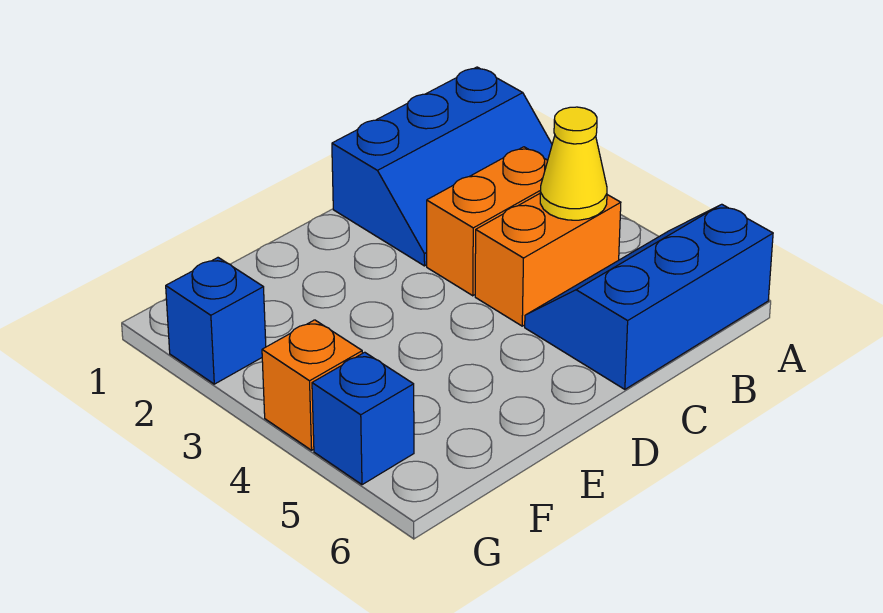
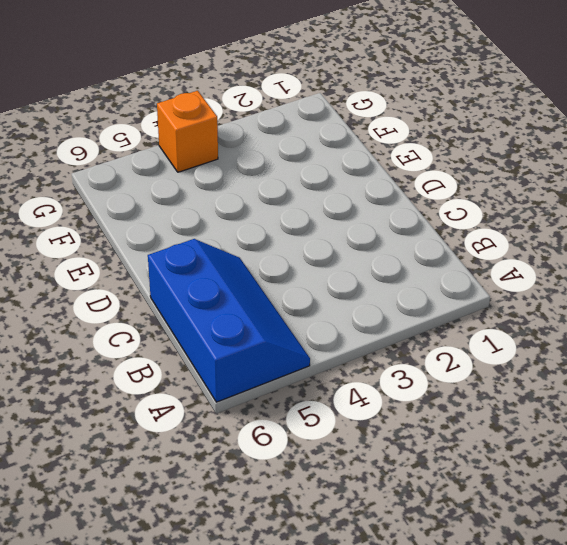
none -> blue slope A1:C2 level 1 top 1
none -> orange brick B3:C3 level 1

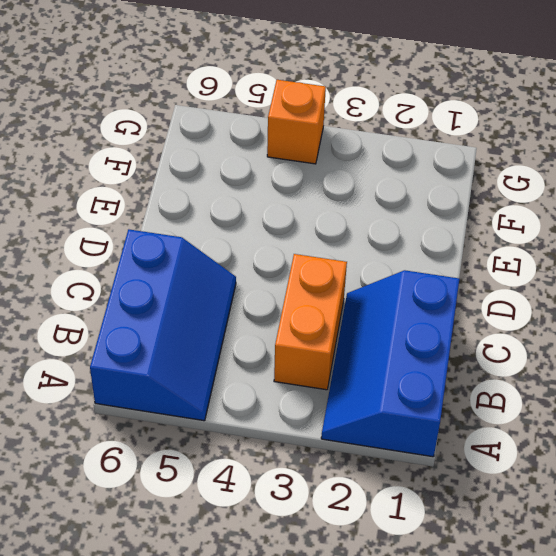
none -> orange brick B4:C4 level 1
none -> blue brick G2 level 1

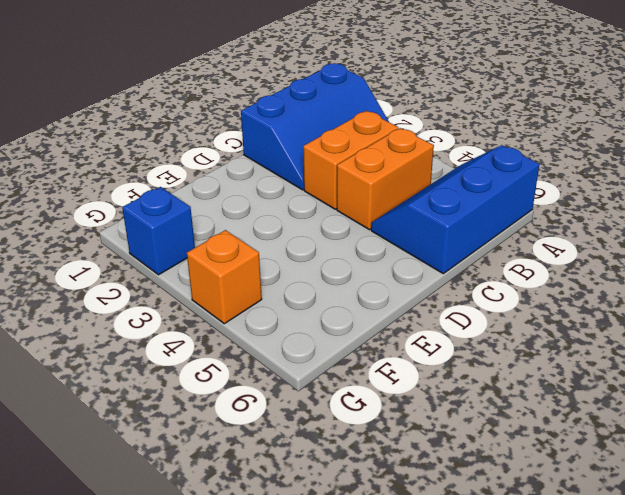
none -> blue brick G5 level 1
none -> yellow cone B4 level 2

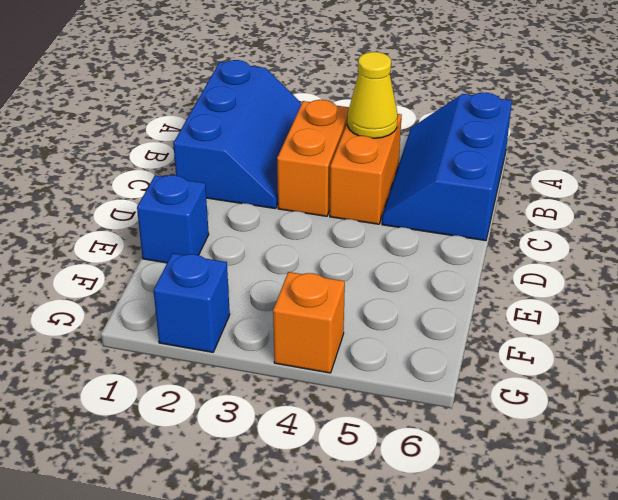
blue brick E1 level 1 -> blue brick G5 level 1

